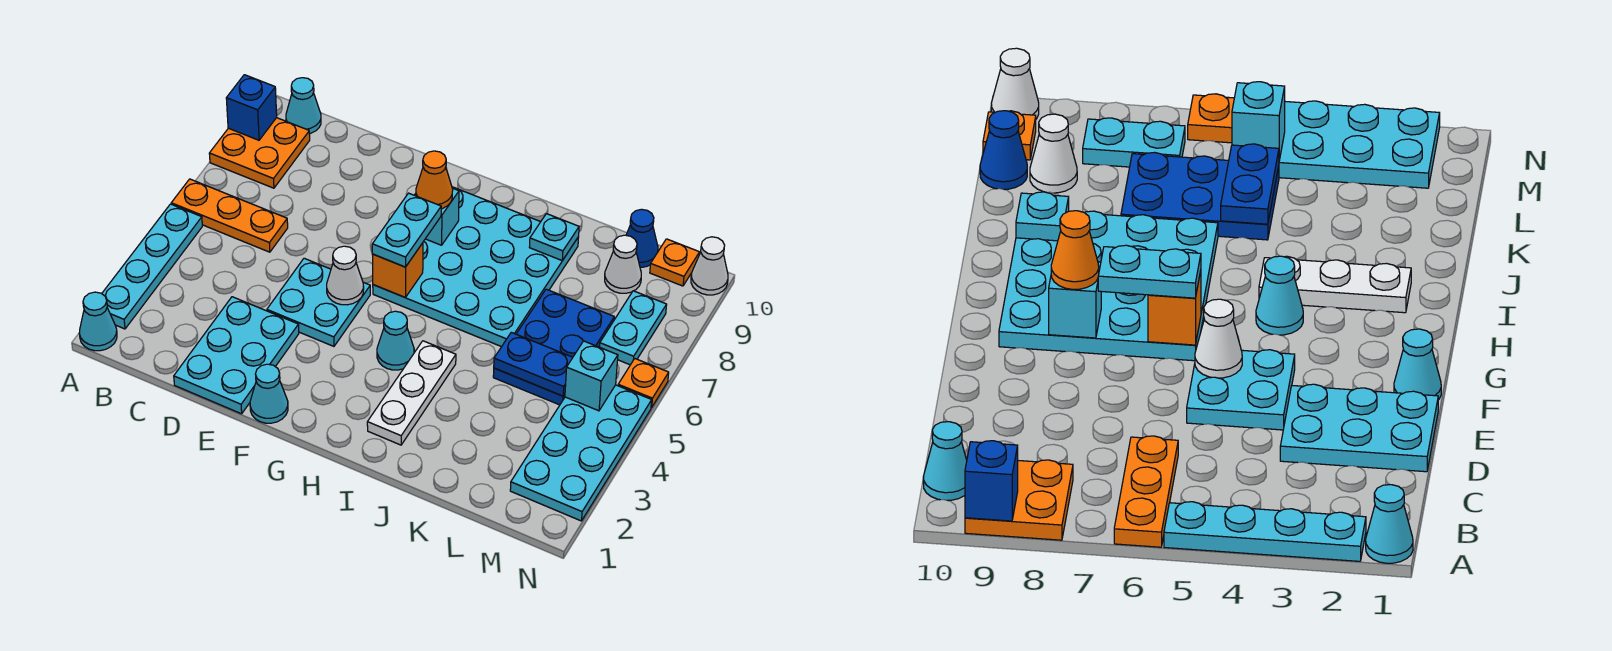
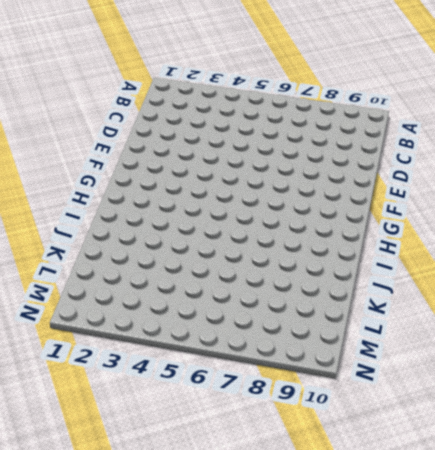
none -> cyan cone A1 level 1
none -> cyan plate A2:A5 level 1
none -> orange plate A6:C6 level 1

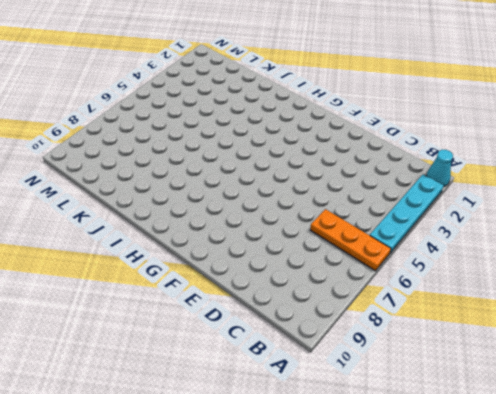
none -> orange plate A8:B9 level 1
none -> cyan cone B10 level 1
none -> cyan plate D1:E3 level 1

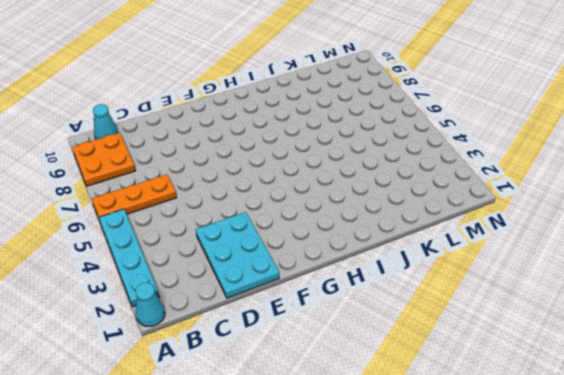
none -> cyan plate E4:F5 level 1
none -> cyan cone F1 level 1
none -> cyan plate G6:J9 level 1

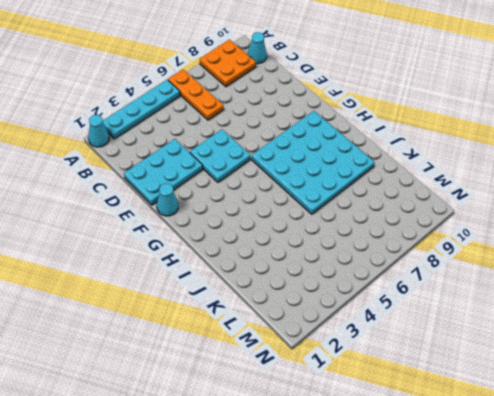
none -> cyan cone H4 level 1
none -> white plate I2:I4 level 1
none -> blue plate K5:L7 level 1

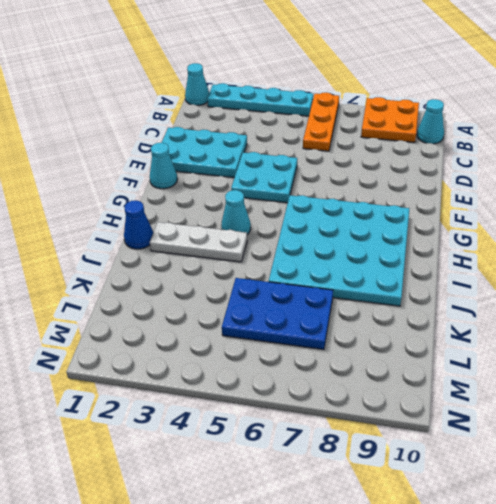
blue cone I1 level 1 -> blue cone L10 level 1
none -> white cone L9 level 1
none -> cyan plate M2:N5 level 1
none -> cyan plate M7:M8 level 1

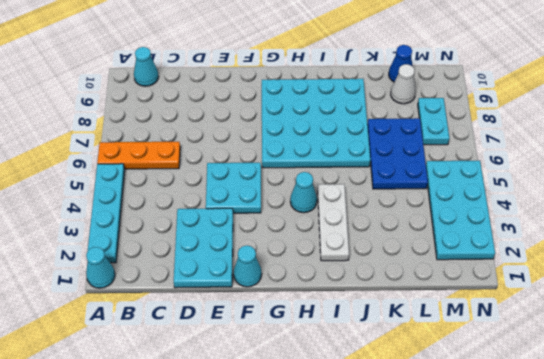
none -> orange plate A8:B9 level 1
none -> orange plate M10 level 1
none -> orange plate N6 level 1

